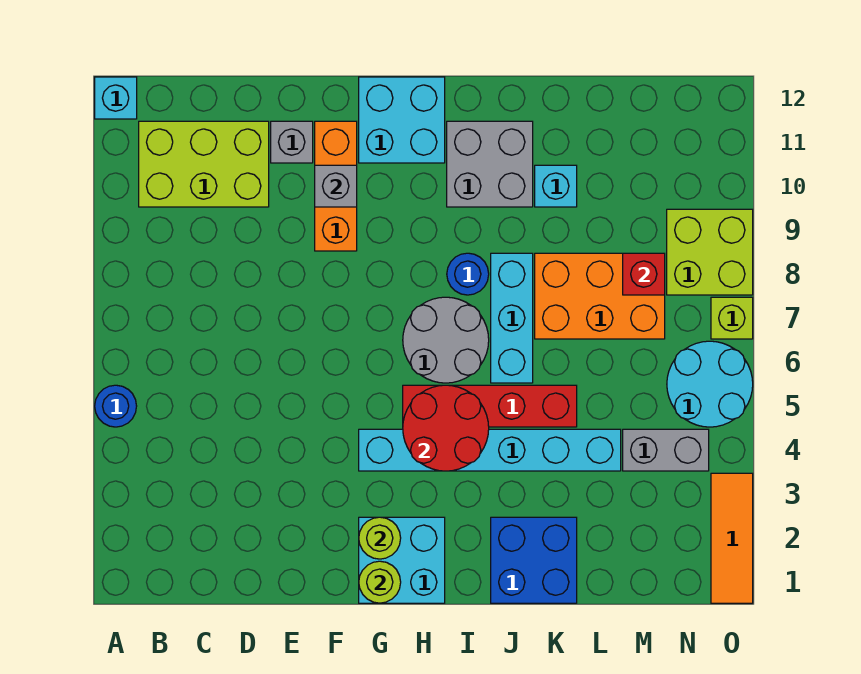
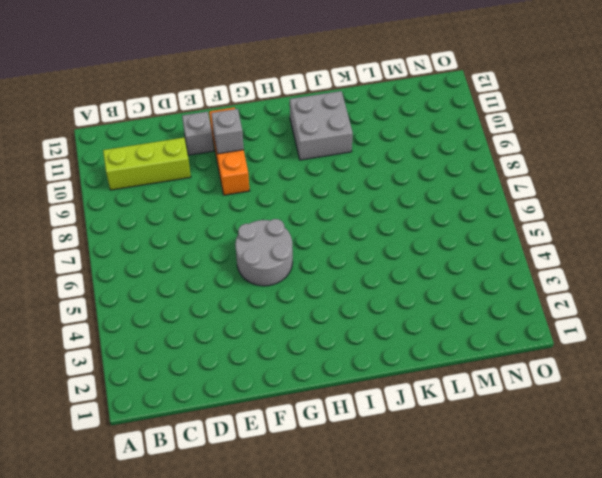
lime brick B10:D10 level 1 -> lime brick B10:D11 level 1
grey round brick F5:G6 level 1 -> grey round brick H6:I7 level 1
none -> blue round brick A5 level 1
none -> cyan brick A12 level 1
none -> cyan brick G1:H2 level 1

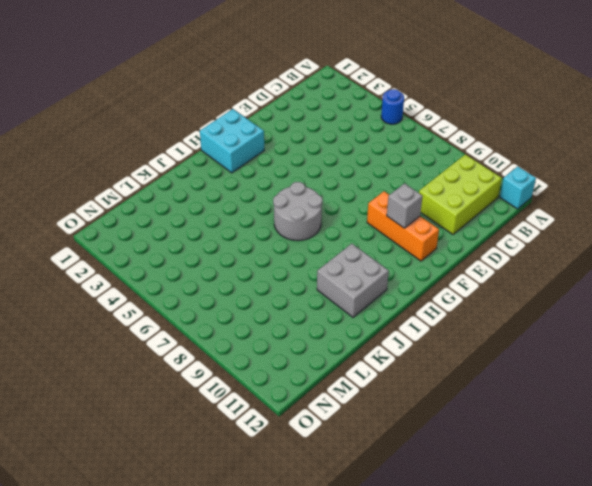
none -> grey brick E11 level 1
none -> cyan brick G4:L4 level 1
none -> cyan brick G11:H12 level 1

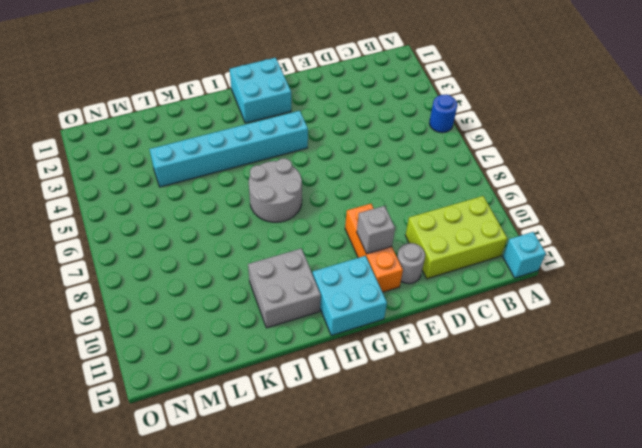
grey round brick E11 level 1 -> grey brick E11 level 1
none -> red brick H5:K5 level 1
none -> blue round brick I8 level 1
none -> blue brick J1:K2 level 1

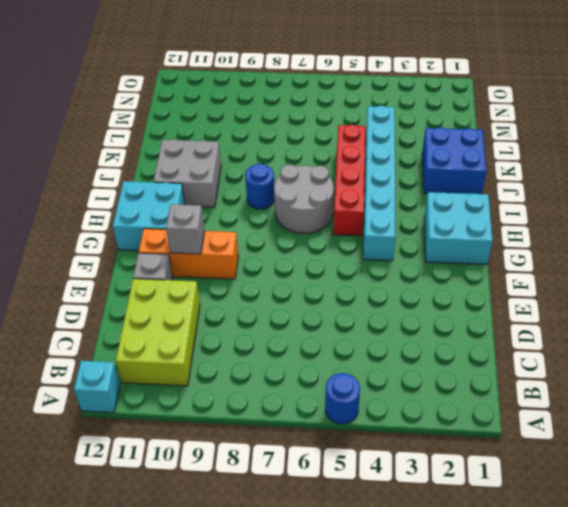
none -> cyan brick J6:J8 level 1
none -> orange brick K7:M8 level 1
none -> cyan brick K10 level 1

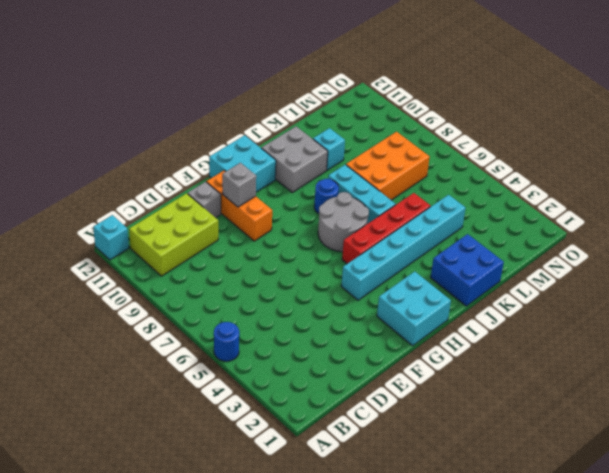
none -> grey brick M4:N4 level 1
none -> cyan round brick N5:O6 level 1
none -> lime brick N8:O9 level 1

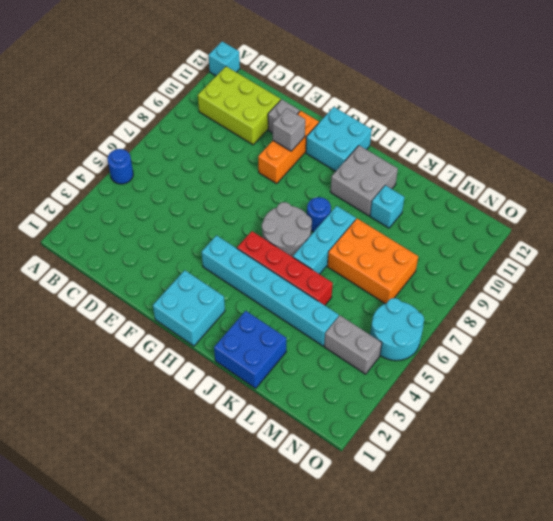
none -> lime brick N8:O9 level 1
none -> orange tile O1:O3 level 1
none -> lime brick O7 level 1

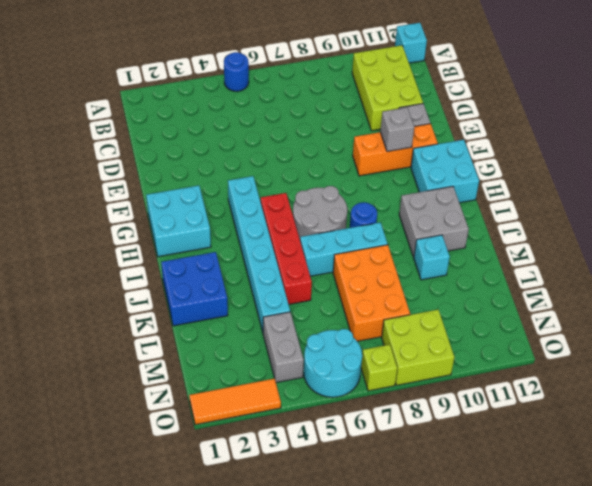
none -> lime round brick G1 level 2
none -> lime round brick G2 level 2
none -> red round brick H4:I5 level 2

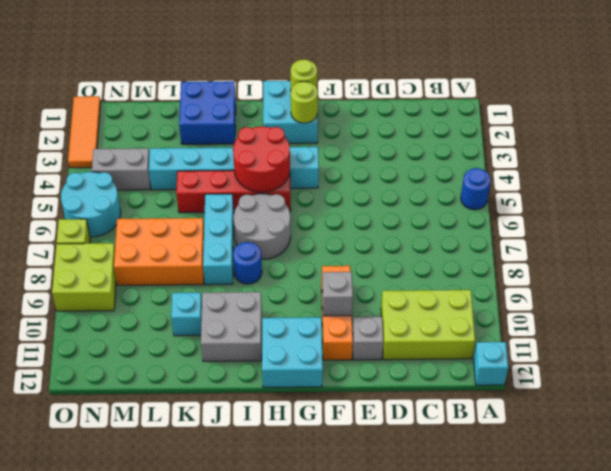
none -> red brick M8 level 2

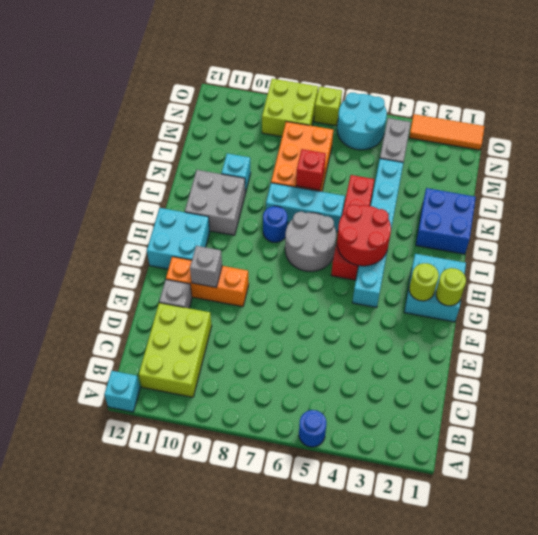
red brick K7 level 2 -> red brick M8 level 2

